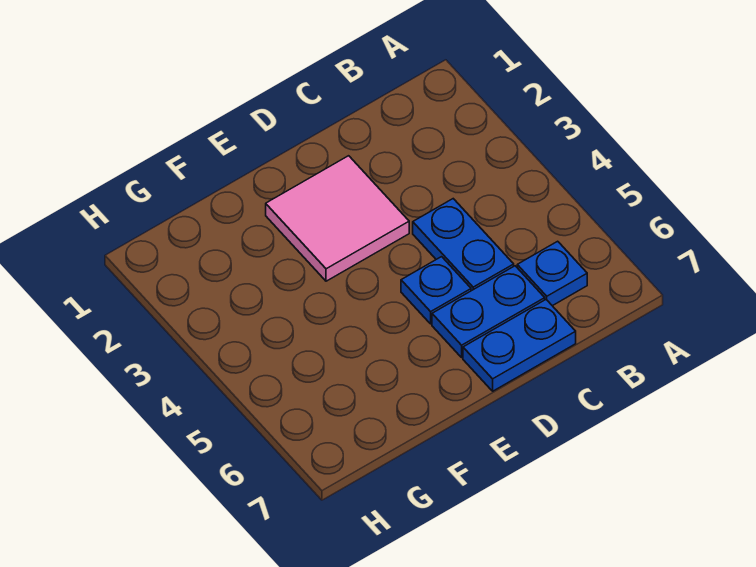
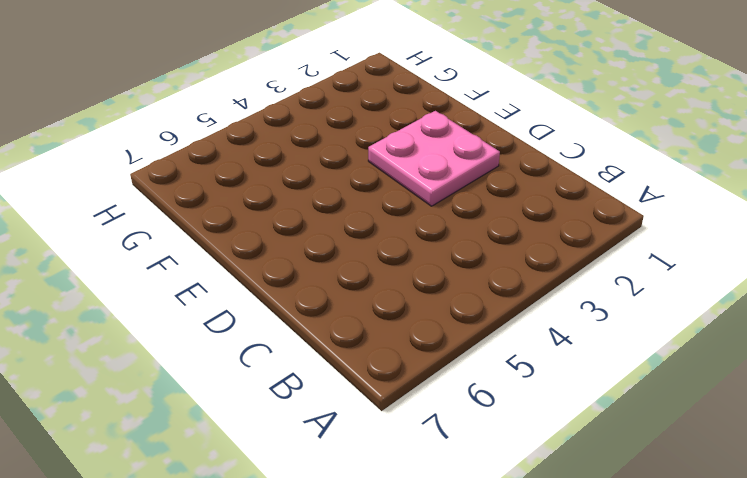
pink plate D2:E3 level 1 -> pink tile D2:E3 level 1
none -> blue plate B6 level 1
none -> blue plate C4:C5 level 1

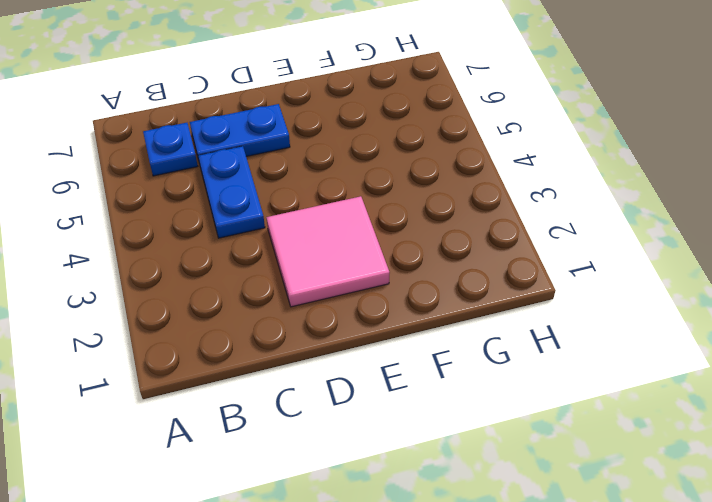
none -> blue plate C7:D7 level 1
none -> blue plate D5 level 1

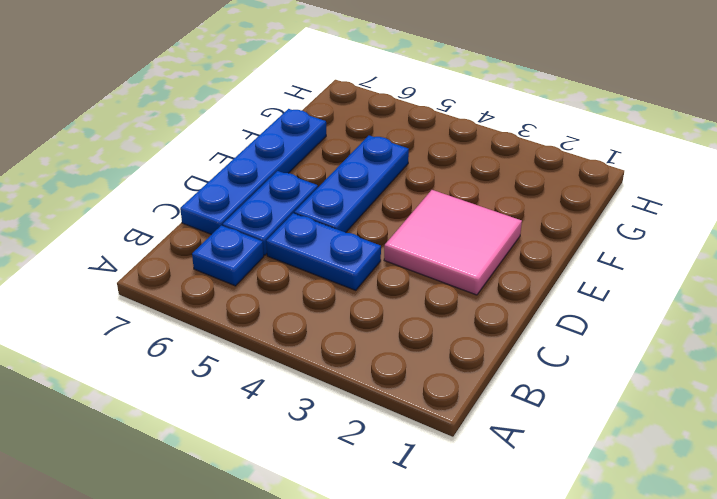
blue plate C7:F7 level 1 -> blue plate C7:D7 level 1
blue plate D5:F5 level 1 -> blue plate D5 level 1

